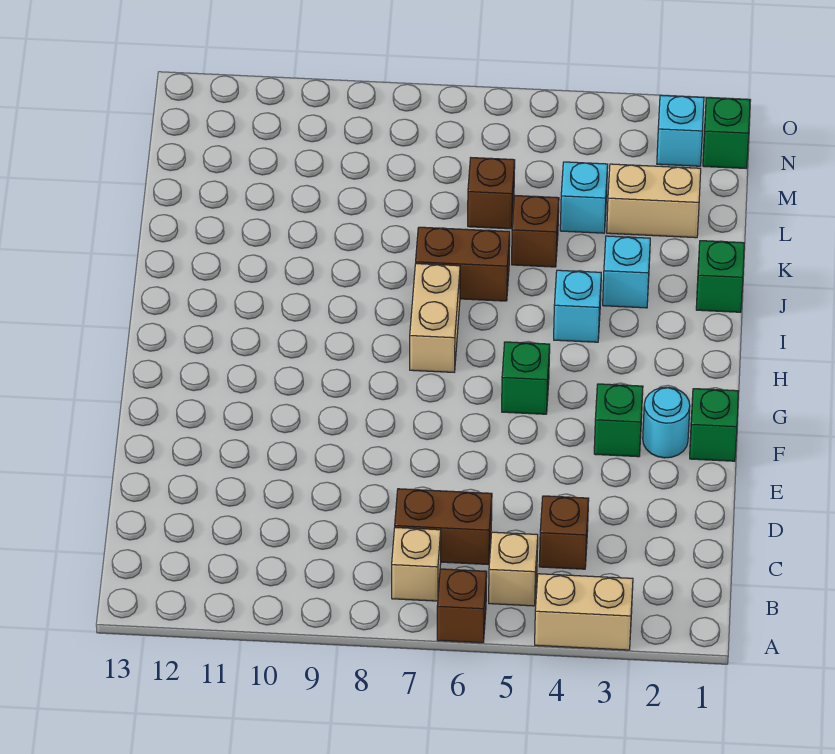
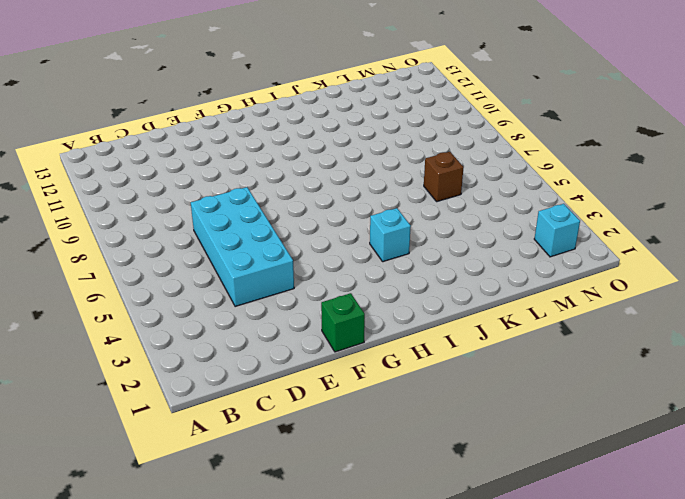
cyan brick D4:E7 level 1 -> none
none -> tan brick A3:A4 level 1
none -> brown brick A6 level 1
none -> tan brick B5 level 1

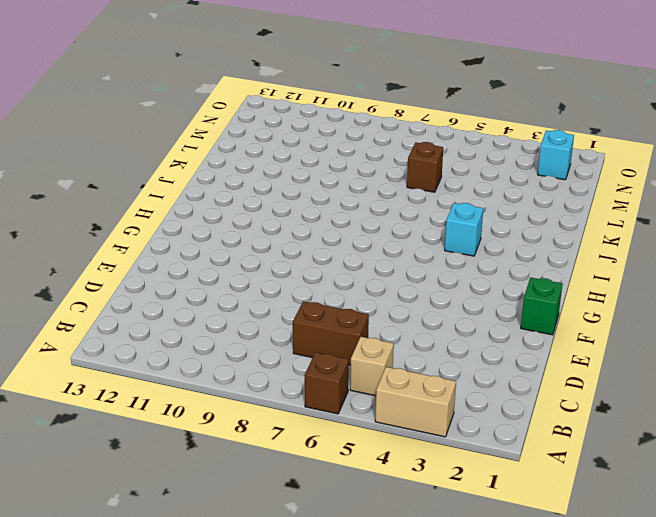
none -> tan brick B7 level 1
none -> brown brick C4 level 1
none -> cyan round brick F2 level 1

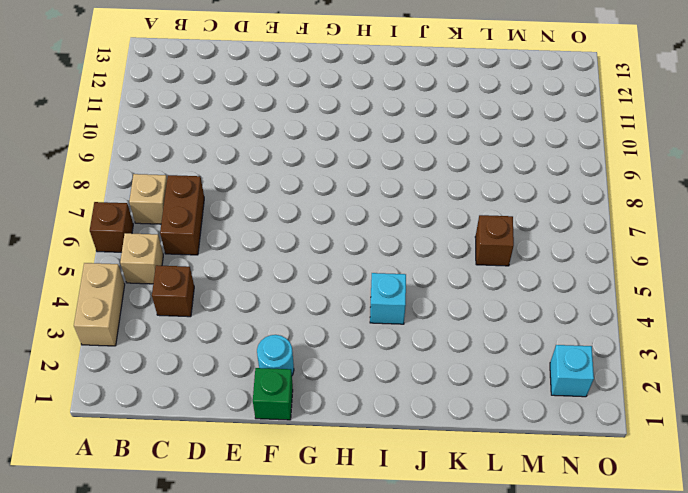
none -> green brick F3 level 1
none -> green brick G5 level 1
none -> tan brick H7:I7 level 1

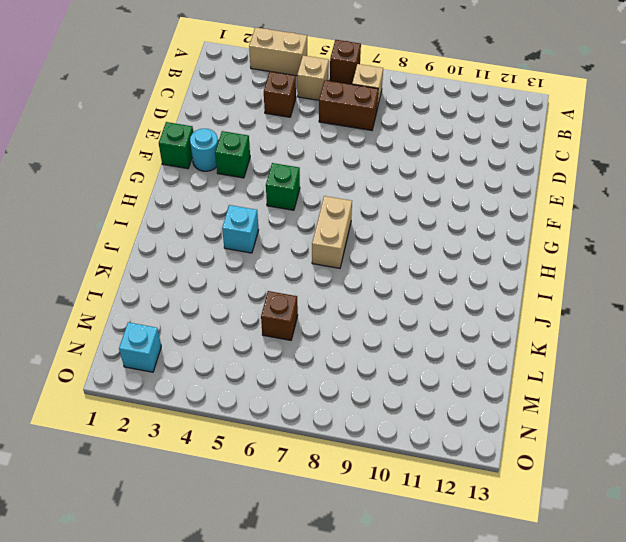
none -> green brick J1 level 1
none -> cyan brick J3 level 1
none -> brown brick J6:J7 level 1

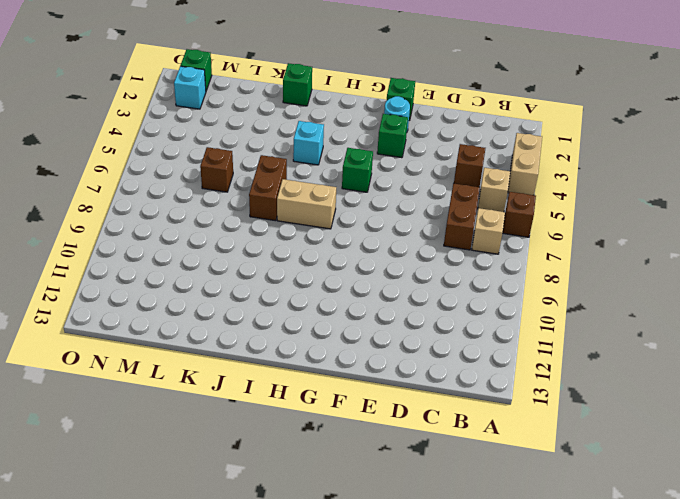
none -> cyan brick J3 level 1
none -> brown brick K5 level 1
none -> tan brick L2:L3 level 1

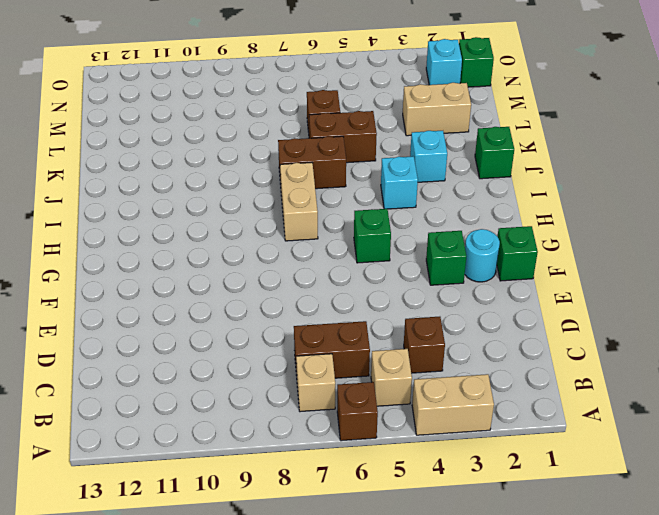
brown brick K5:K6 level 1 -> brown brick K5 level 1
none -> cyan brick L4 level 1

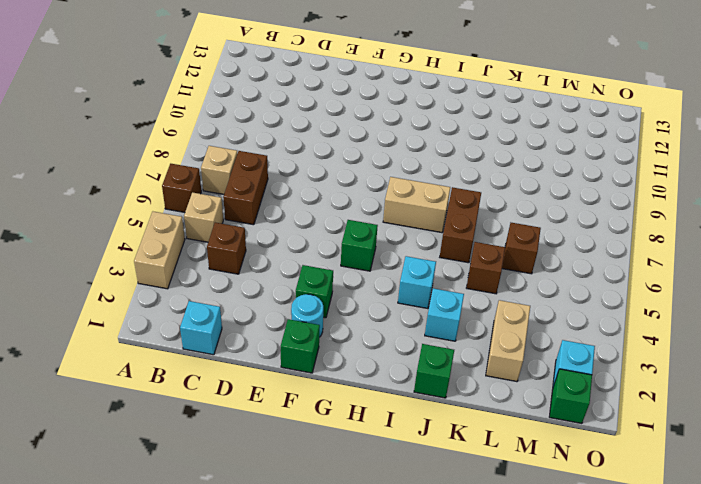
cyan brick C1 level 1 -> cyan brick L4 level 1

